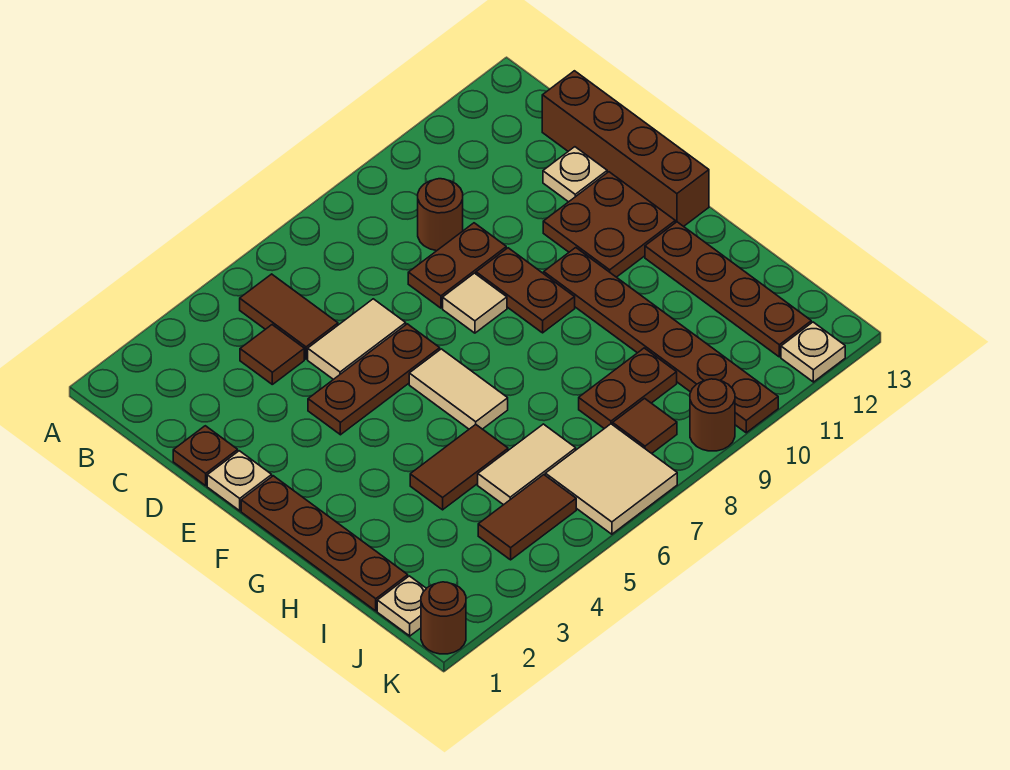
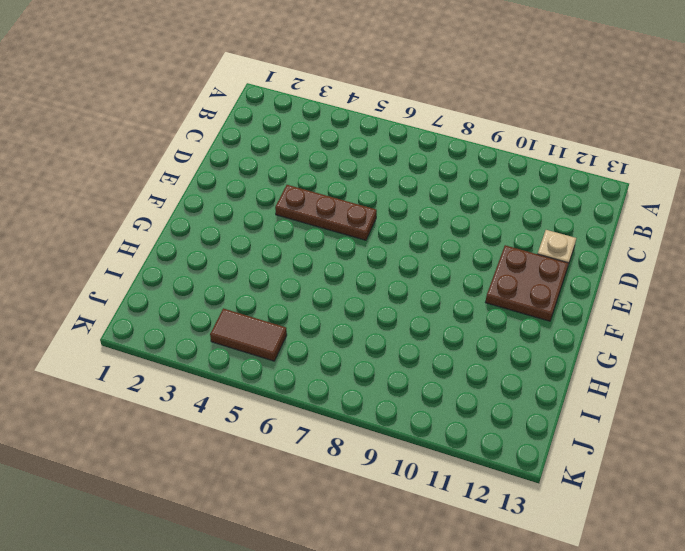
none -> brown tile B5:C5 level 1
none -> brown tile C4 level 1
none -> brown round brick C9 level 1

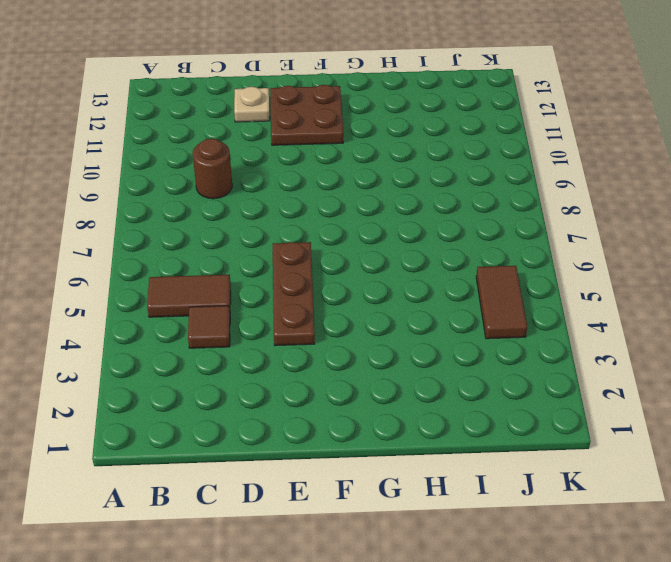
none -> brown brick C13:F13 level 1
none -> brown plate D1 level 1
none -> tan tile D5:D6 level 1

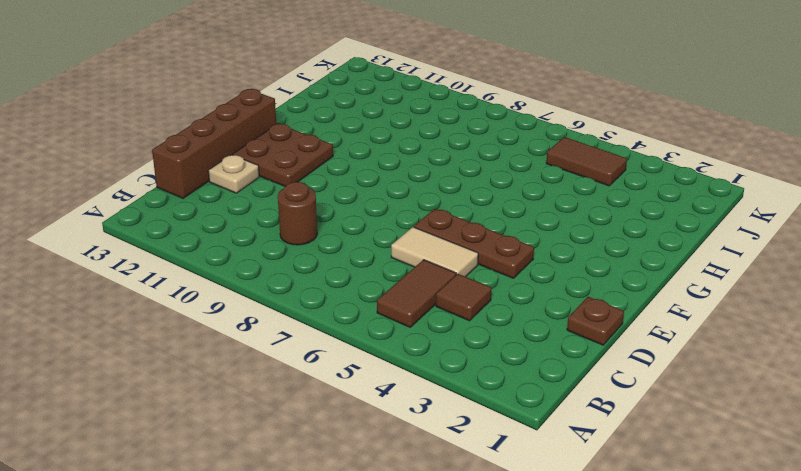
none -> brown plate D8:D9 level 1
none -> tan plate E1 level 1
none -> tan tile E8 level 1

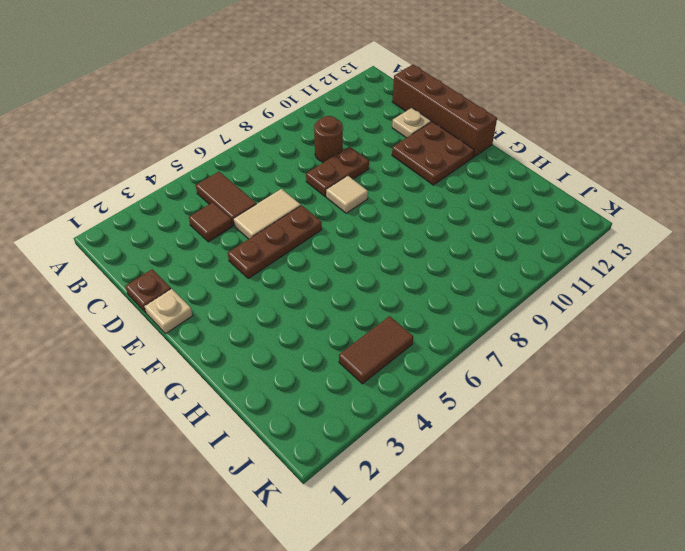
none -> brown plate E9:F9 level 1
none -> brown plate F1:I1 level 1
none -> tan tile F6:G6 level 1

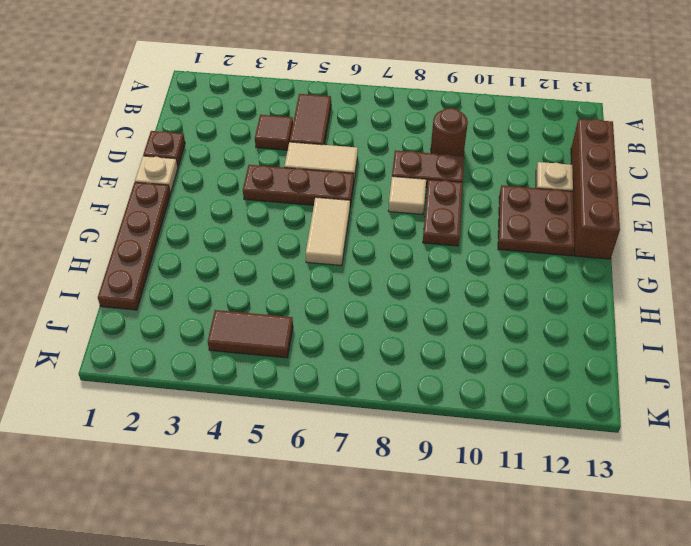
none -> brown plate F10:K10 level 1
none -> brown plate G12:J12 level 1
none -> brown tile H4:H5 level 1

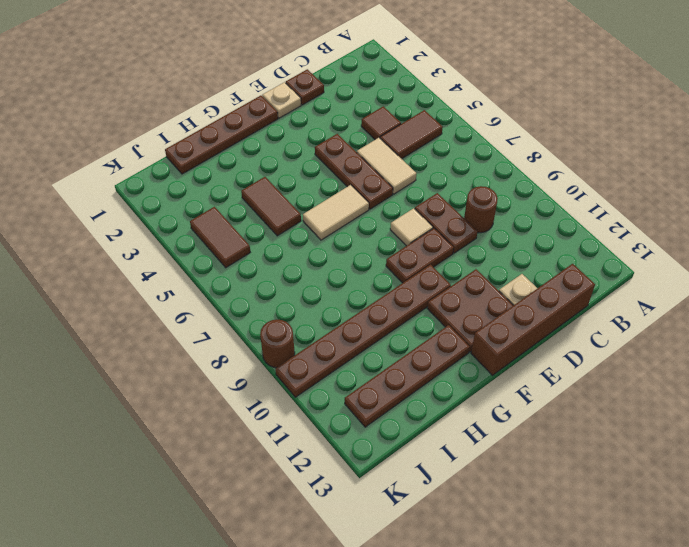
none -> tan tile I5:I6 level 1
none -> brown plate I8:I9 level 1
none -> tan plate J1 level 1

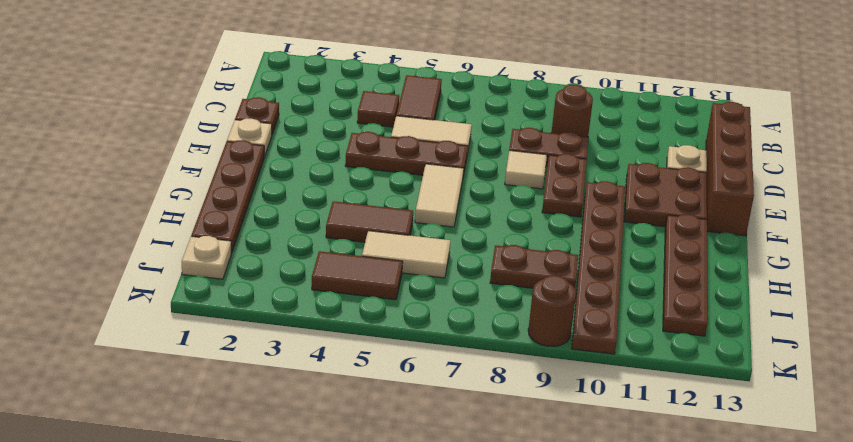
none -> tan tile J6:K7 level 1
none -> brown tile J8 level 1
none -> brown round brick K1 level 1

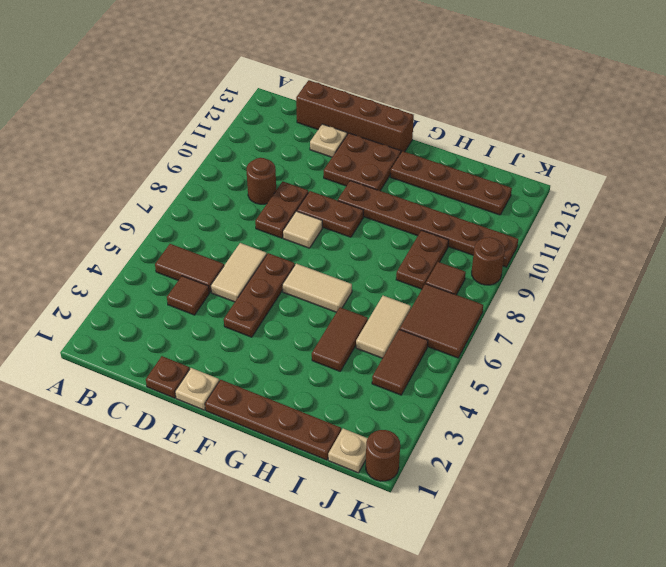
brown tile J6:K7 level 1 -> tan tile J6:K7 level 1
none -> tan plate K12 level 1

